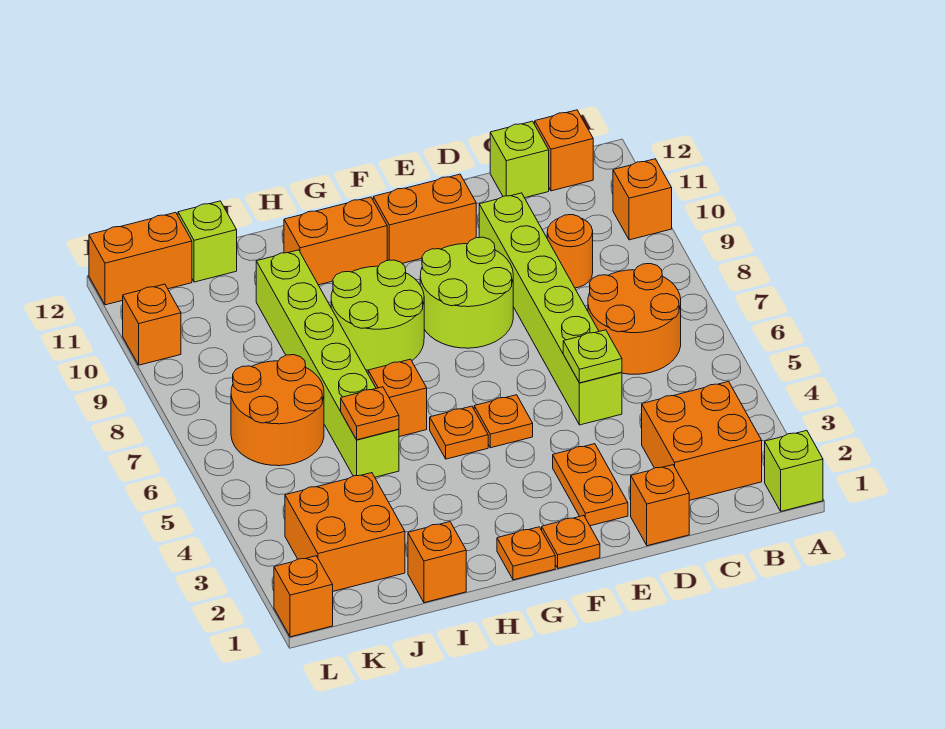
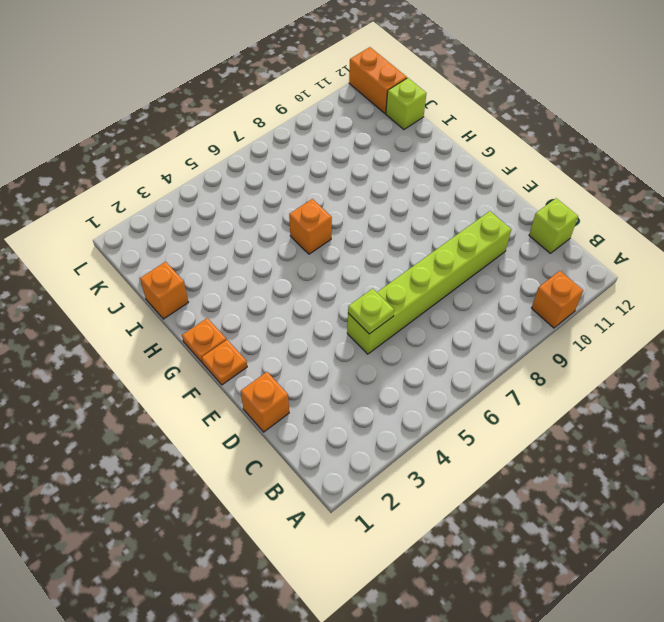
none -> lime brick A1 level 1
none -> orange brick B2:C3 level 1
none -> orange round brick B6:C7 level 1

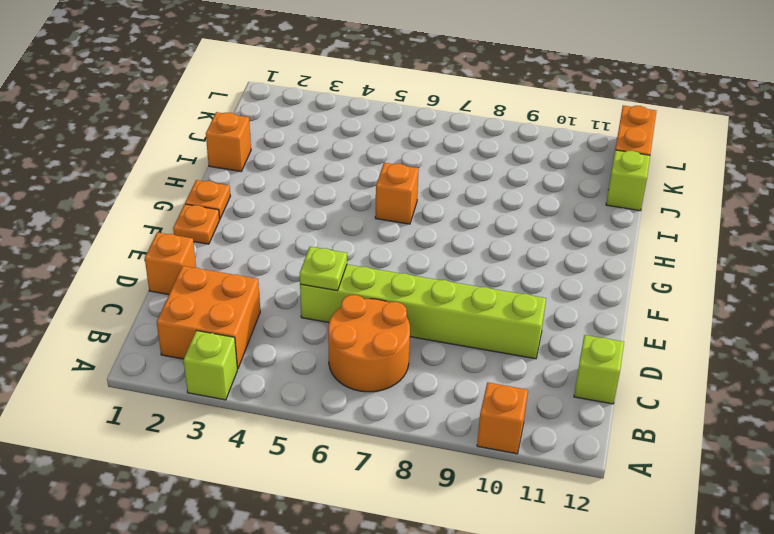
lime brick A3 level 1 -> lime brick A1 level 1
none -> orange brick B12 level 1
none -> orange round brick C9 level 1
none -> orange plate E2:E3 level 1

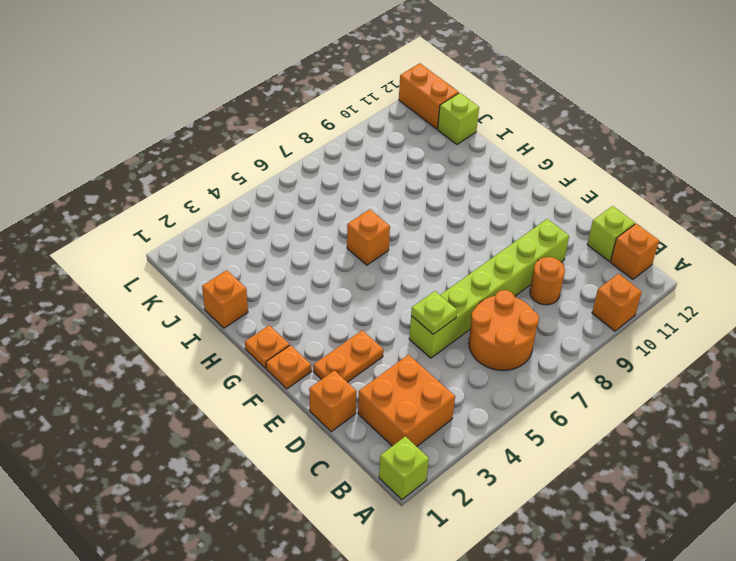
none -> lime round brick E8:F9 level 1
none -> orange brick E11:F11 level 1
none -> orange plate F5 level 1

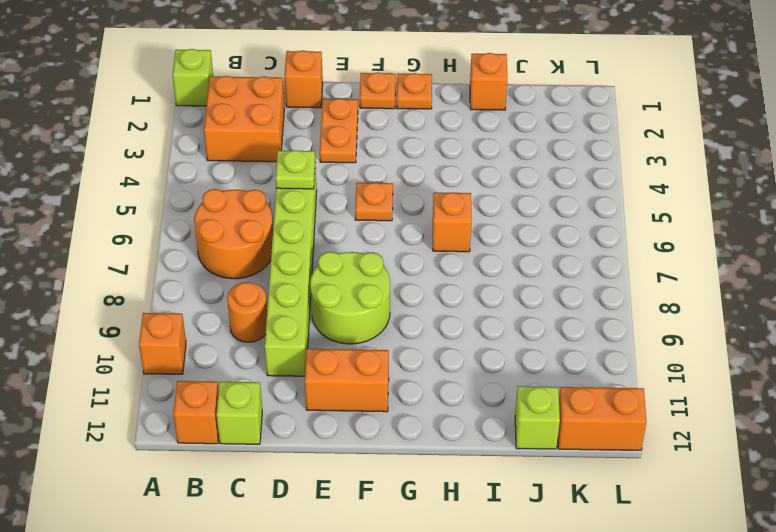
none -> orange plate G5 level 1
none -> lime round brick G8:H9 level 1
none -> orange brick G11:H11 level 1

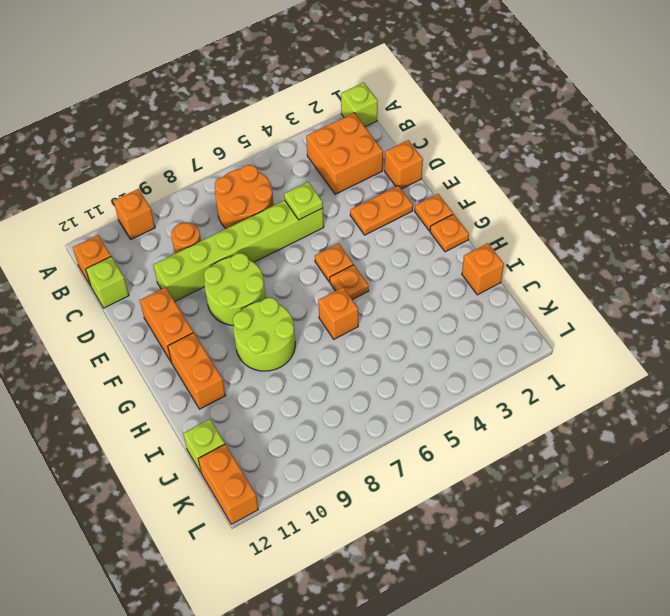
none -> lime brick I5:I10 level 1
none -> orange brick J2:K3 level 1
none -> orange round brick J6:K7 level 1

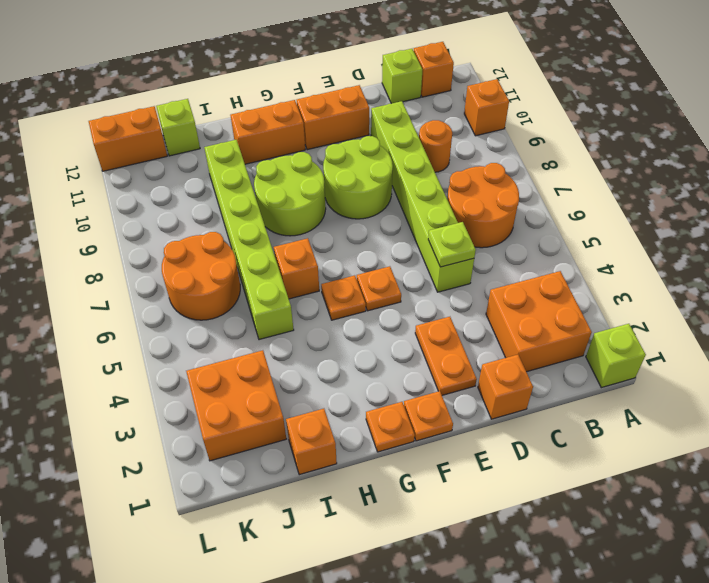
none -> orange brick L1 level 1
none -> orange brick L10 level 1
none -> orange plate I5 level 2

